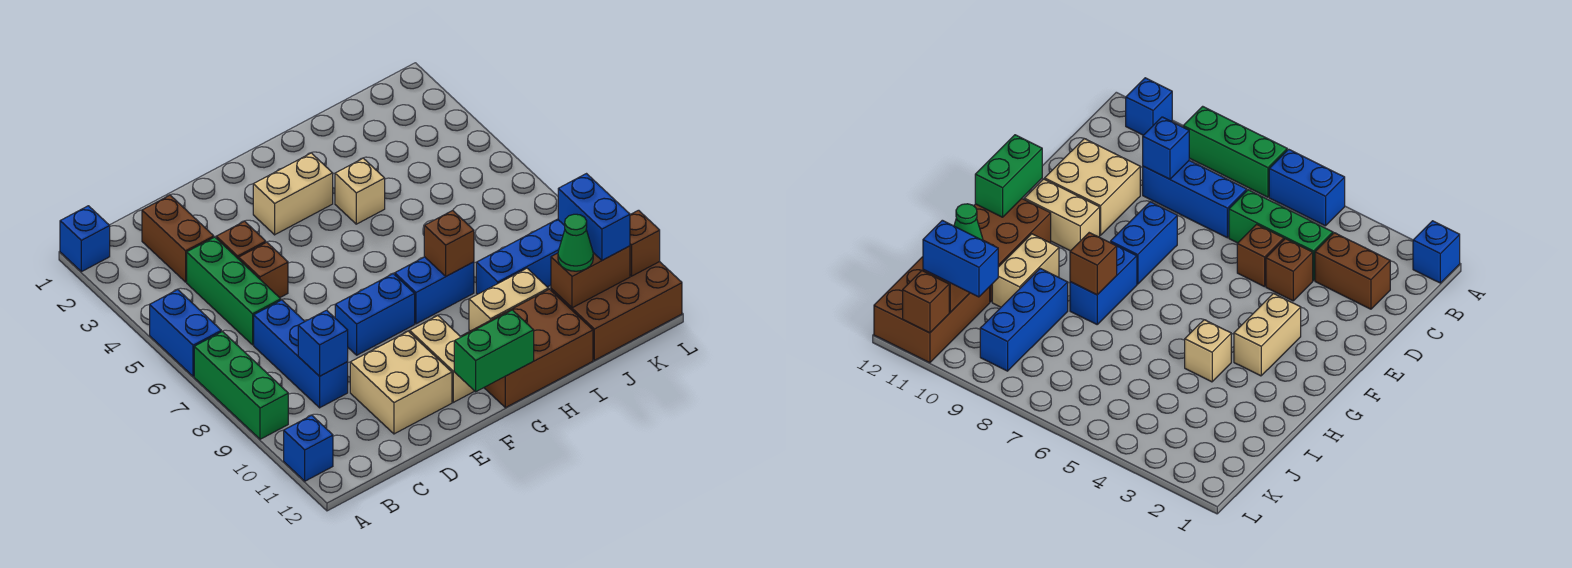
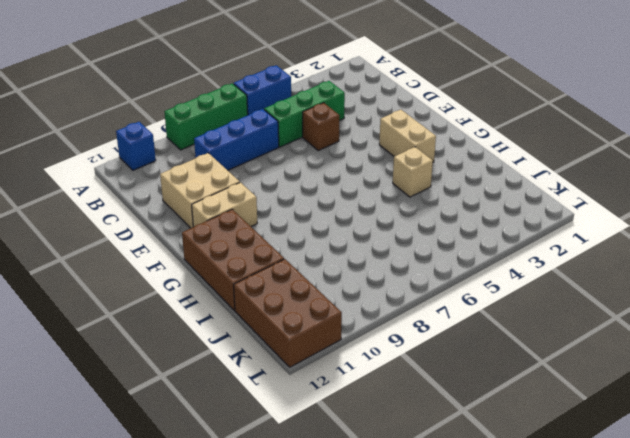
none -> blue brick A1 level 1
none -> brown brick C2:C3 level 1
none -> brown brick D4 level 1

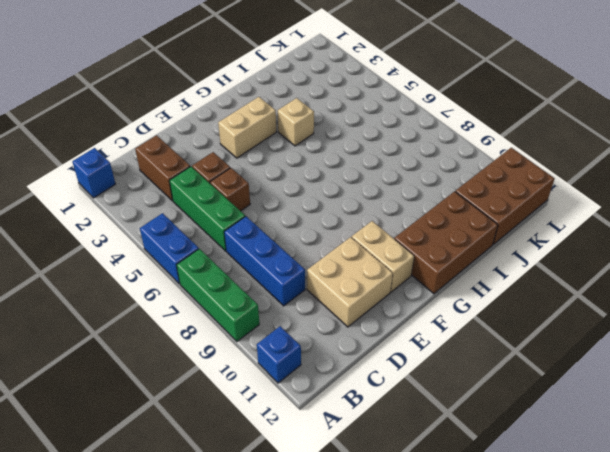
none -> blue brick E8:F8 level 1
none -> blue brick G8:H8 level 1
none -> tan brick H10:I10 level 1

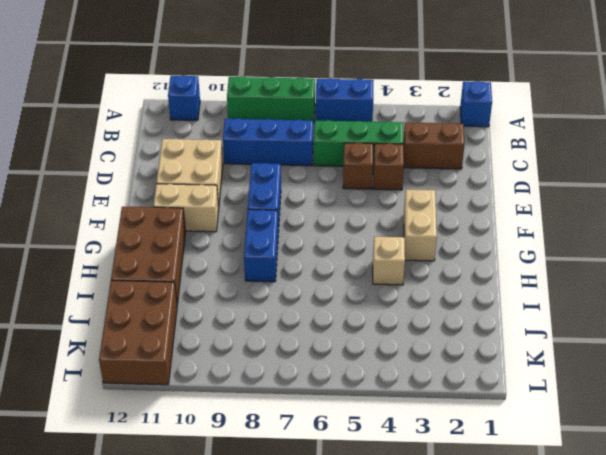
none -> tan brick H10:I10 level 1
none -> blue brick I9:K9 level 1
none -> blue brick C9 level 2

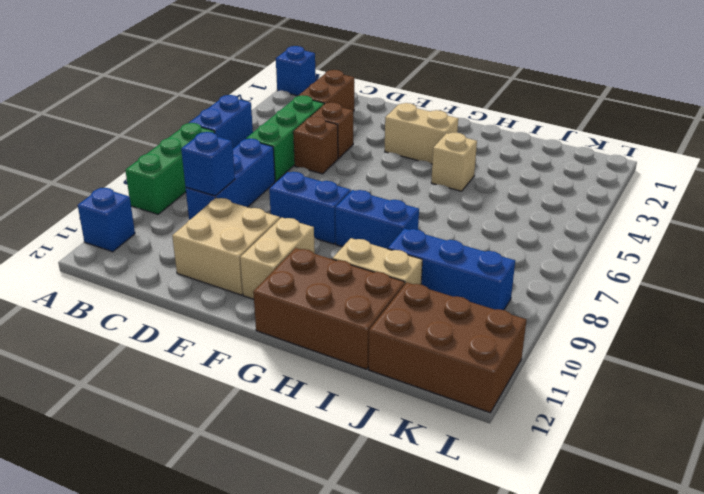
none -> green brick F12:G12 level 2
none -> brown brick H8 level 2
none -> brown brick J11:K11 level 2

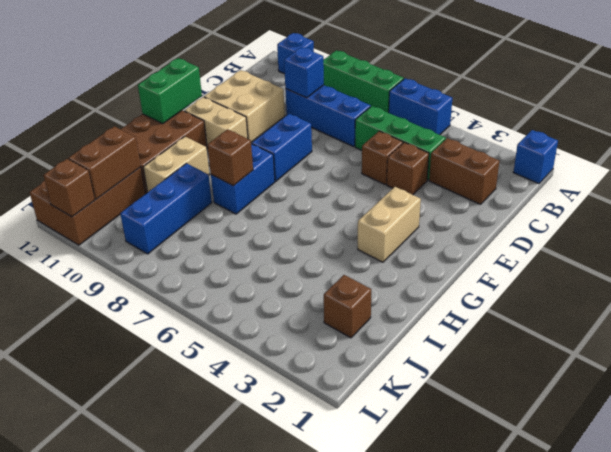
brown brick J2 level 1 -> none
none -> tan brick H4 level 1
none -> green cone J11 level 3
none -> blue brick K10:K11 level 3

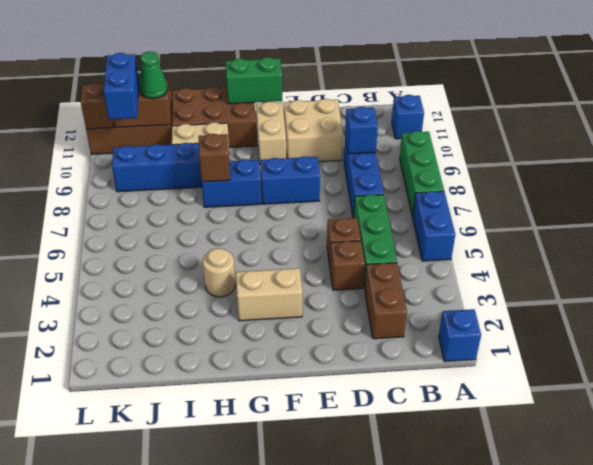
tan round brick H4 level 1 -> tan brick H4 level 1

